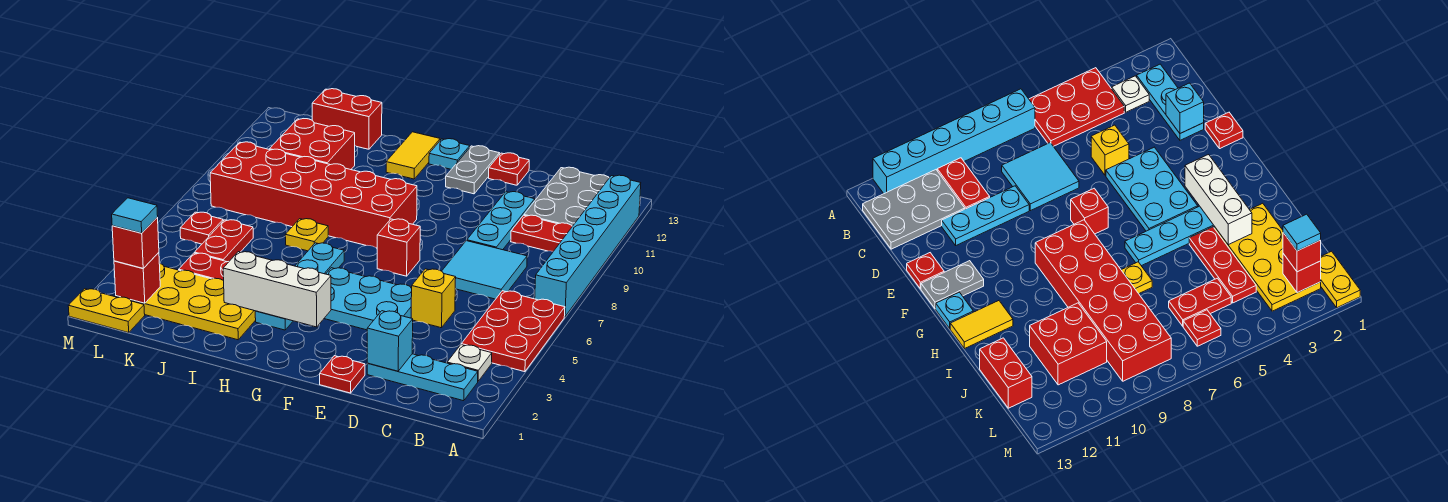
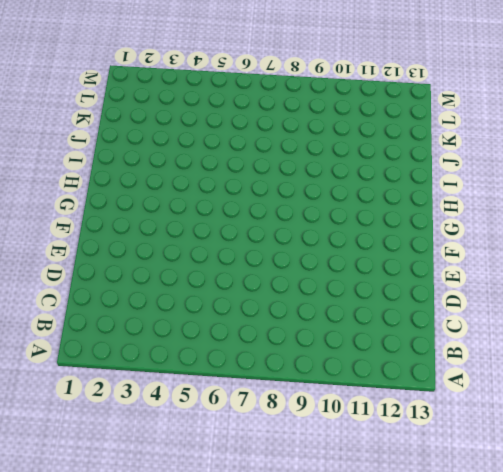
none -> red plate A4:B6 level 1
none -> cyan brick A7:A12 level 1
none -> cyan plate B2:D2 level 1
none -> white plate B3 level 1

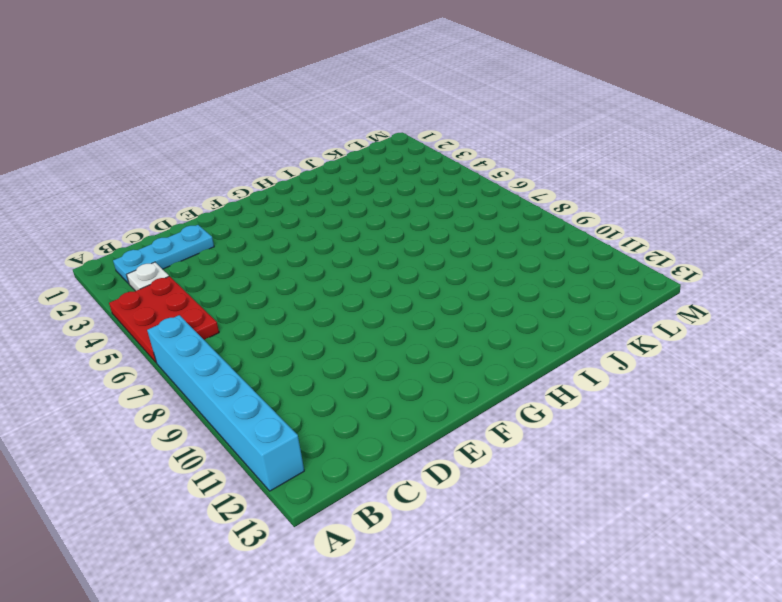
none -> red plate B10:C10 level 1
none -> grey plate B11:C13 level 1
none -> cyan tile C7:D8 level 1
none -> yellow brick D5 level 1

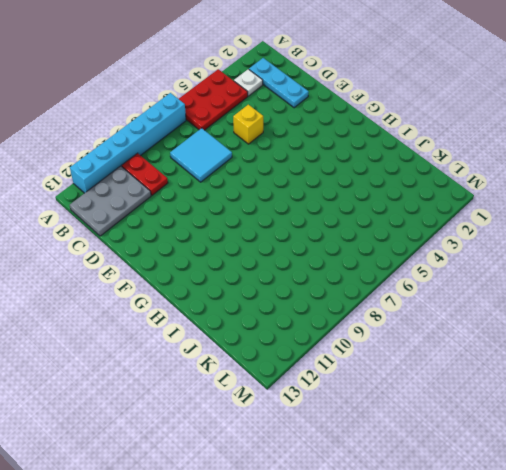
none -> cyan plate D9:D11 level 1
none -> red plate E1 level 1
none -> cyan plate E4:G5 level 1
none -> red plate E13 level 1

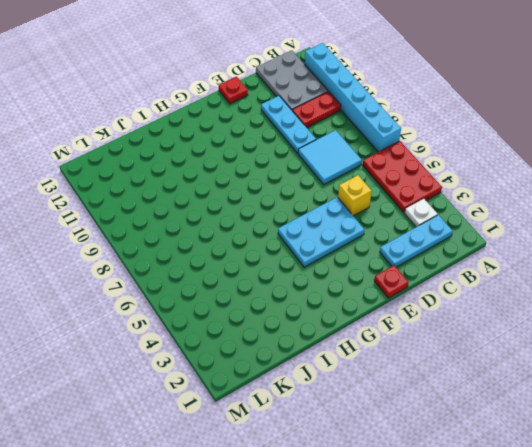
none -> red brick F7 level 1
none -> grey plate F12:F13 level 1
none -> red brick G8:L9 level 1
none -> cyan plate G13 level 1

